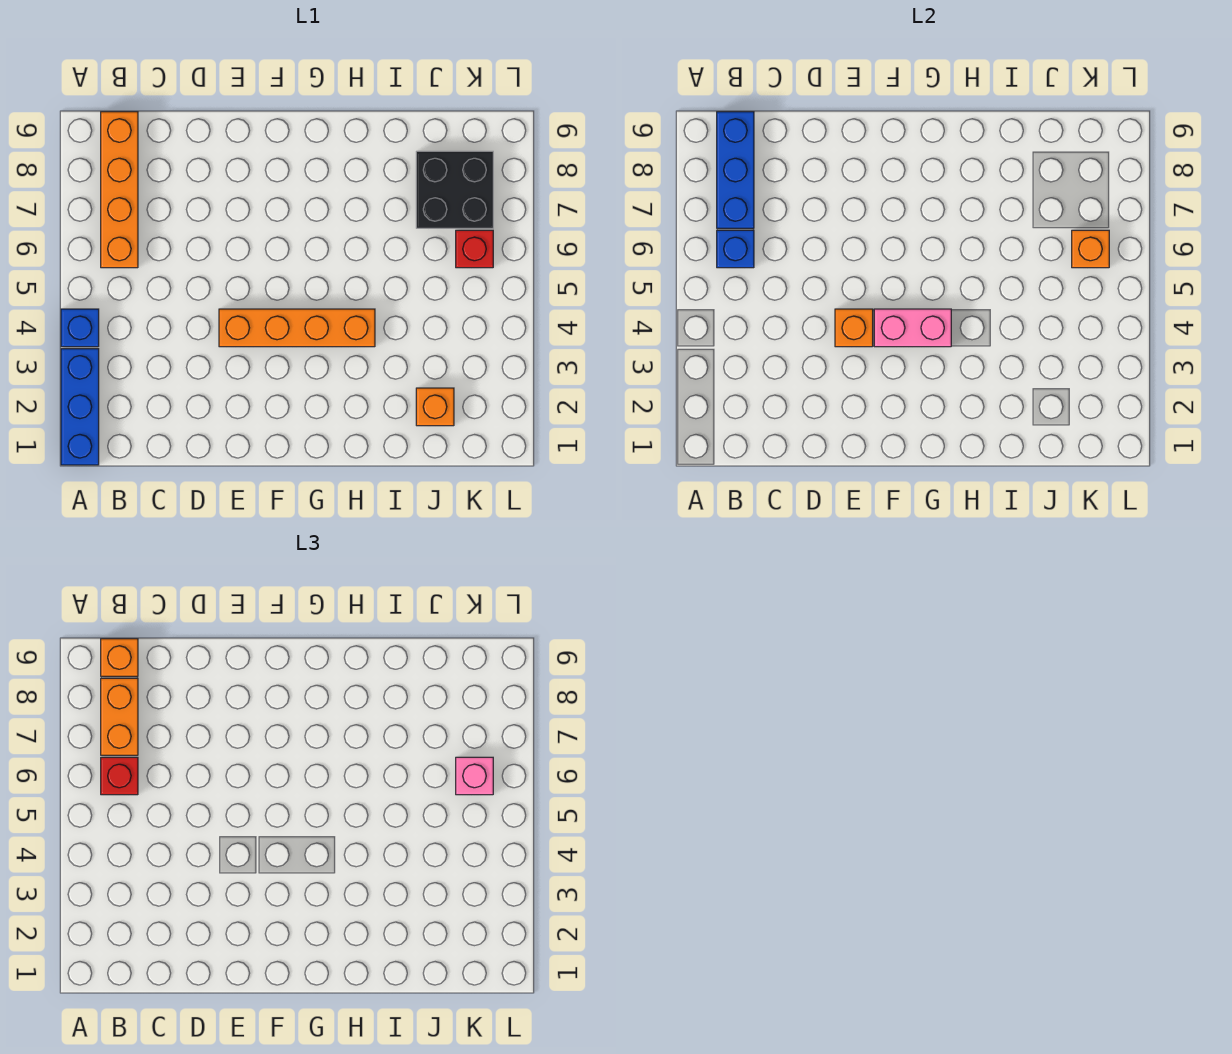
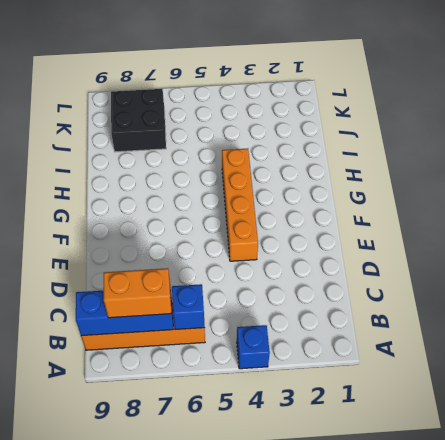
none -> blue brick A1:A3 level 1
none -> orange brick J2 level 1
none -> red brick K6 level 1

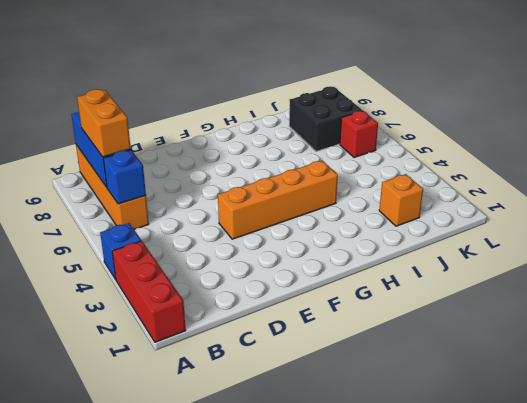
red brick A1:A3 level 1 -> blue brick A1:A3 level 1
none -> orange brick E4 level 2
none -> pink brick F4:G4 level 2
none -> orange brick K6 level 2

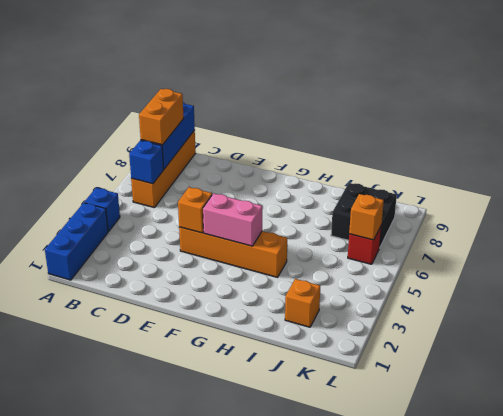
none -> red brick B6 level 3
none -> orange brick B9 level 3
none -> pink brick K6 level 3

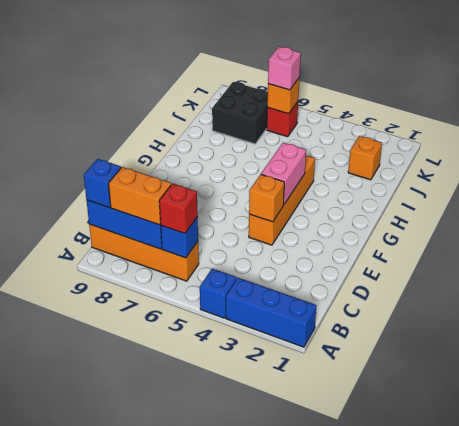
blue brick B9 level 3 -> orange brick B9 level 3

